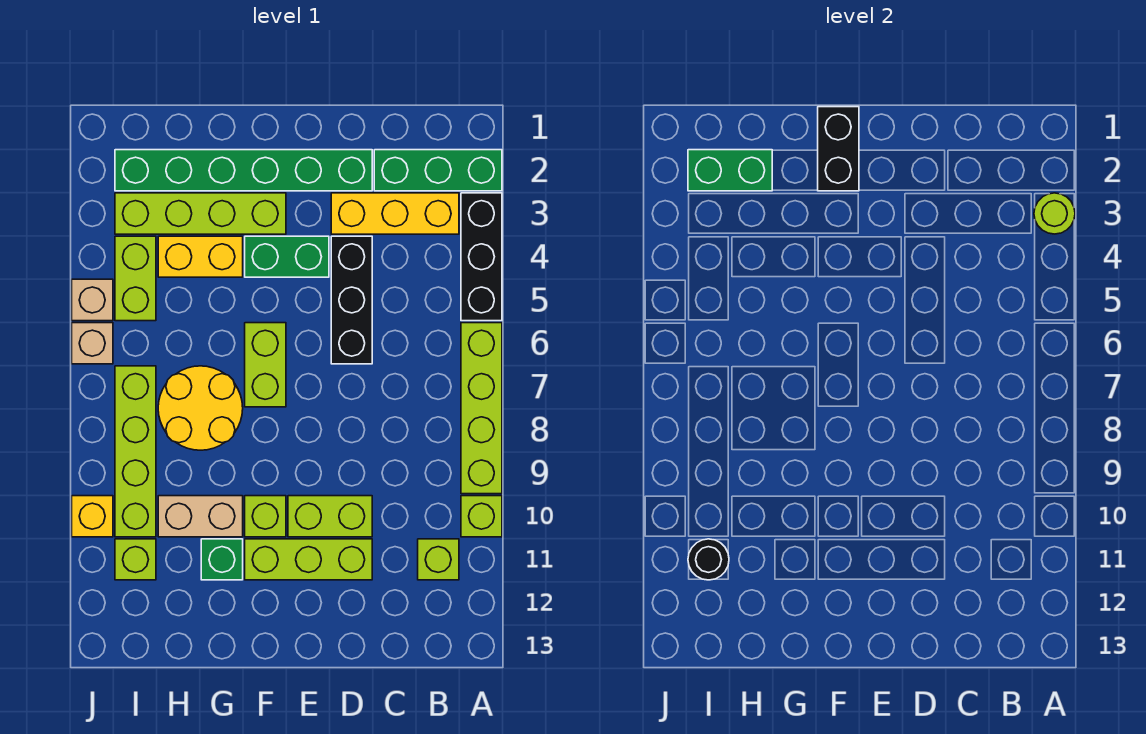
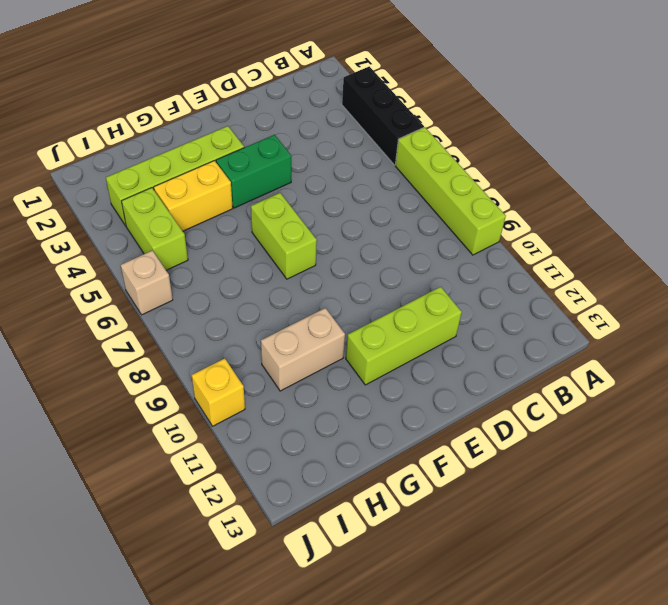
none -> green brick A2:C2 level 1
none -> lime brick A10 level 1
none -> yellow brick B3:D3 level 1

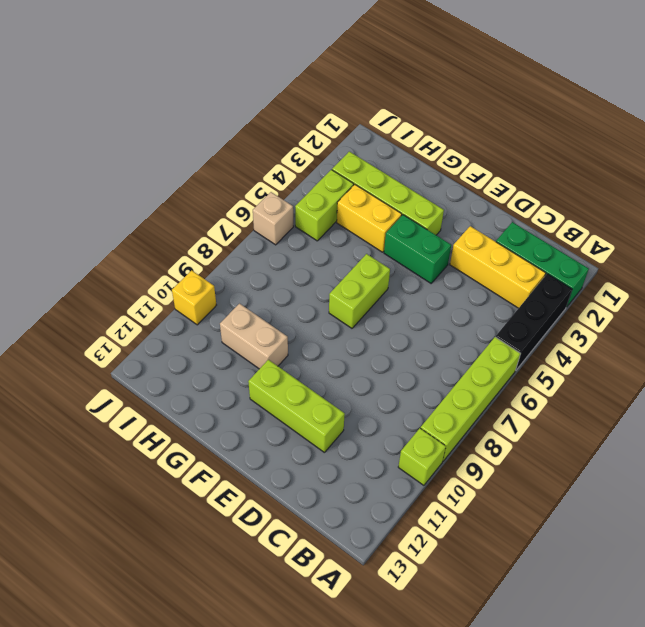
none -> lime brick B11 level 1
none -> green brick D2:I2 level 1
none -> black brick D4:D6 level 1

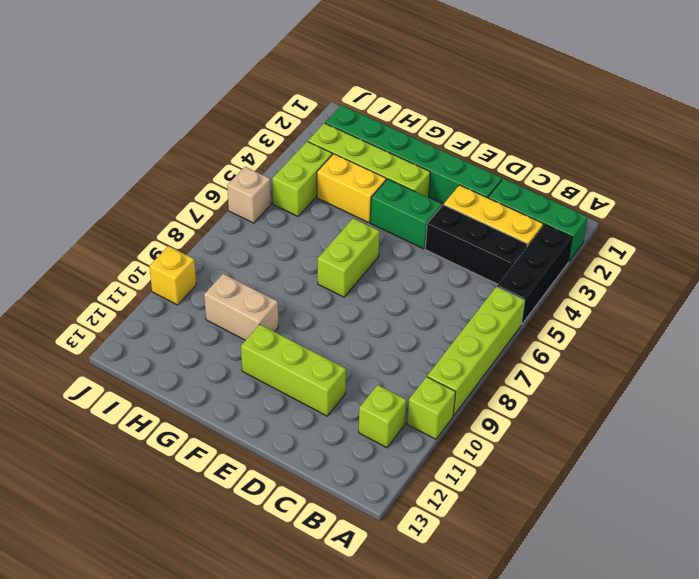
black brick B4:D4 level 1 -> black brick D4:D6 level 1
none -> lime brick D10:E10 level 1
none -> lime brick F10 level 1
none -> yellow round brick G7:H8 level 1

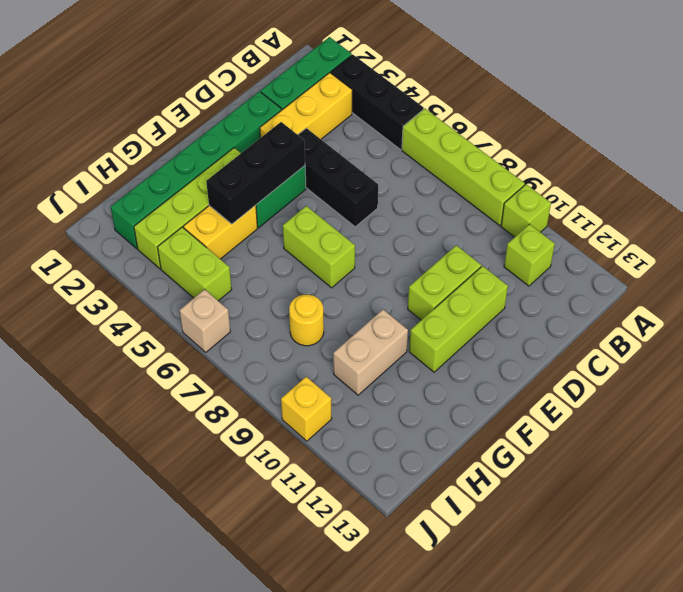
black brick E4:G4 level 2 -> none
yellow round brick H8 level 1 -> yellow round brick G7:H8 level 1
none -> lime brick F10 level 1
none -> green brick G11 level 1
none -> lime brick I7:I10 level 1

